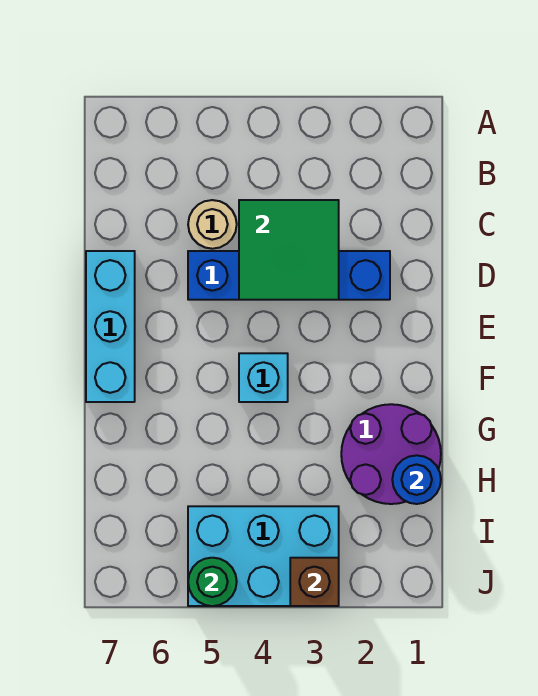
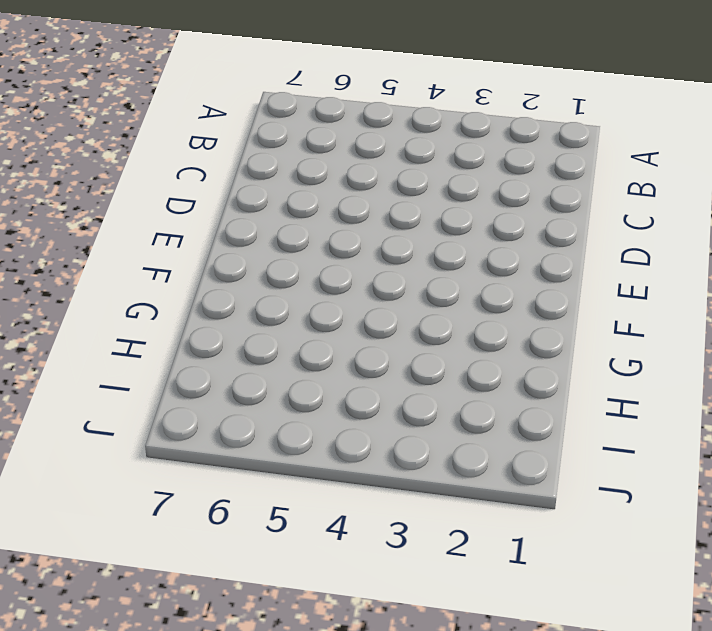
none -> tan round brick C5 level 1
none -> blue brick D2:D5 level 1

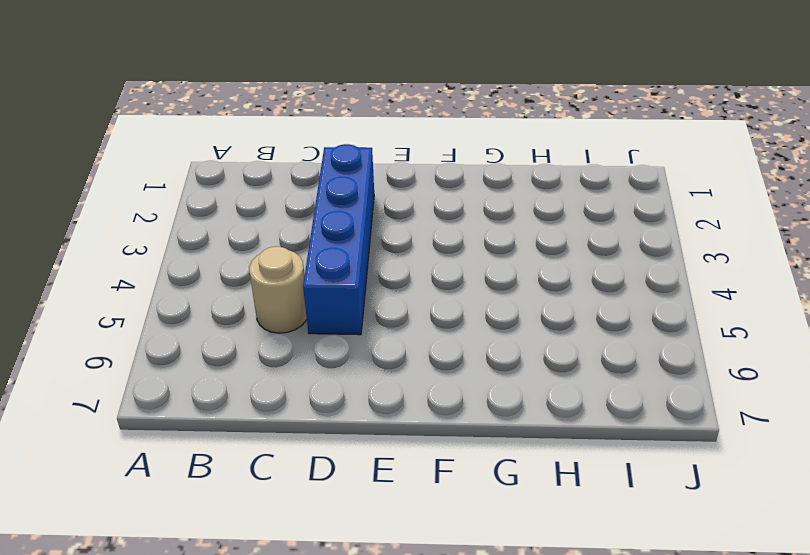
none -> cyan brick D7:F7 level 1
none -> cyan brick F4 level 1

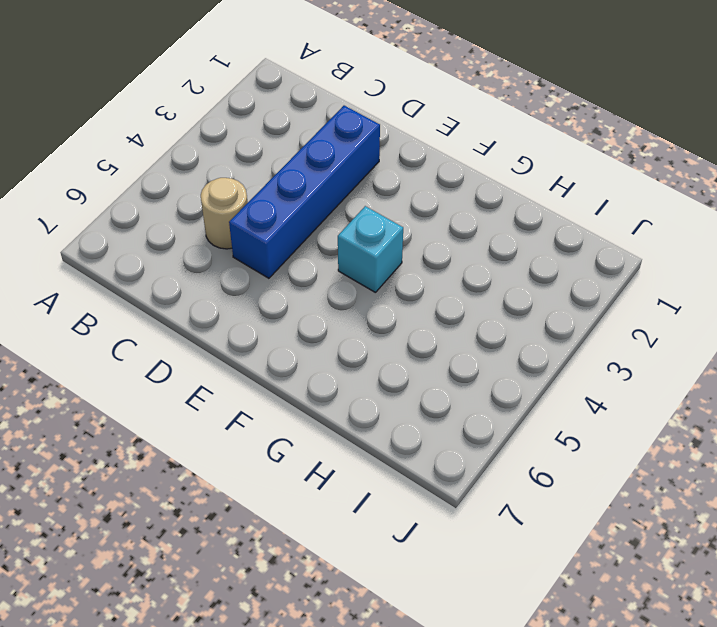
none -> cyan brick D7:F7 level 1
none -> purple round brick G1:H2 level 1

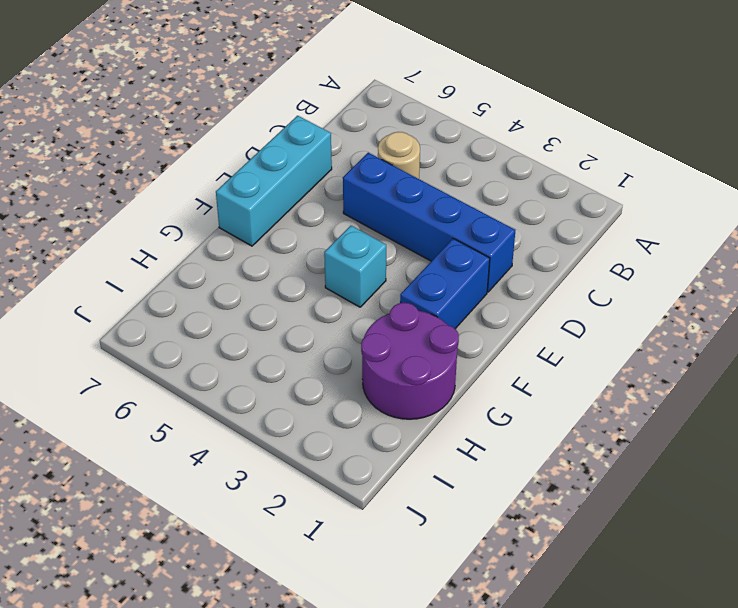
blue brick E2:F2 level 1 -> none
none -> cyan brick I3:J5 level 1
none -> green tile C3:D4 level 2

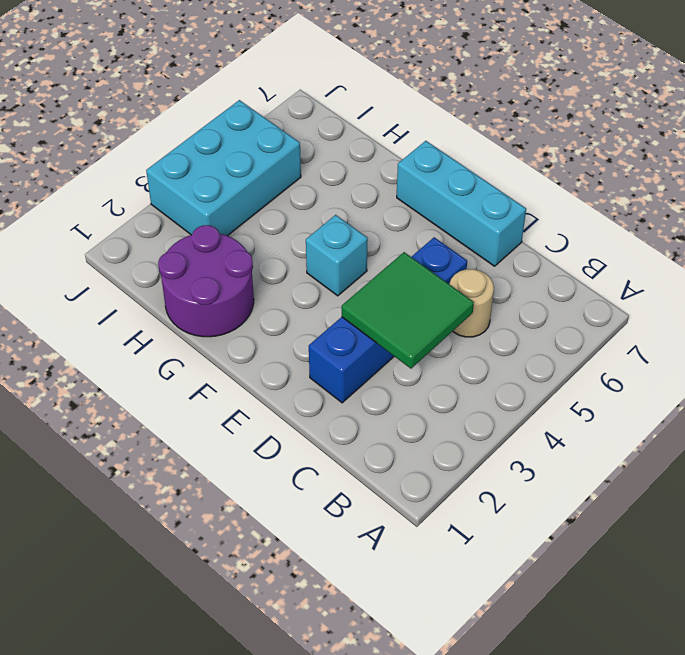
none -> blue round brick H1 level 2
none -> brown brick J3 level 2

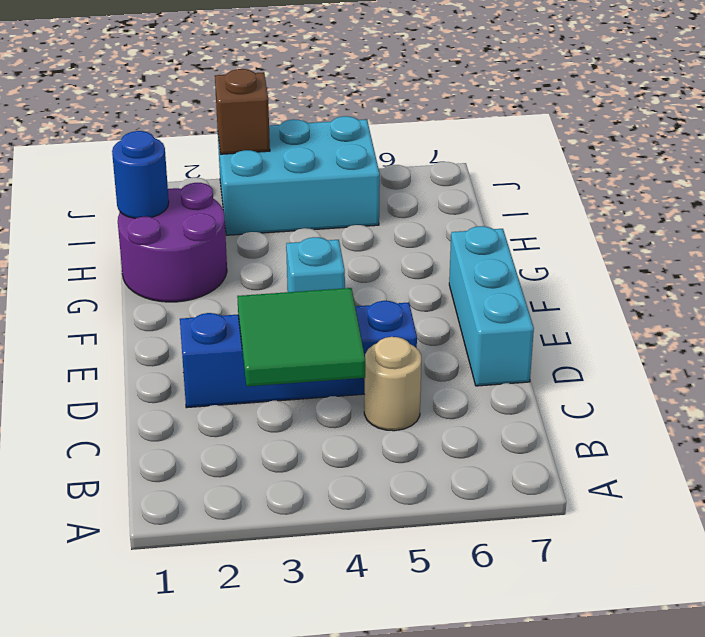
none -> green round brick J5 level 2

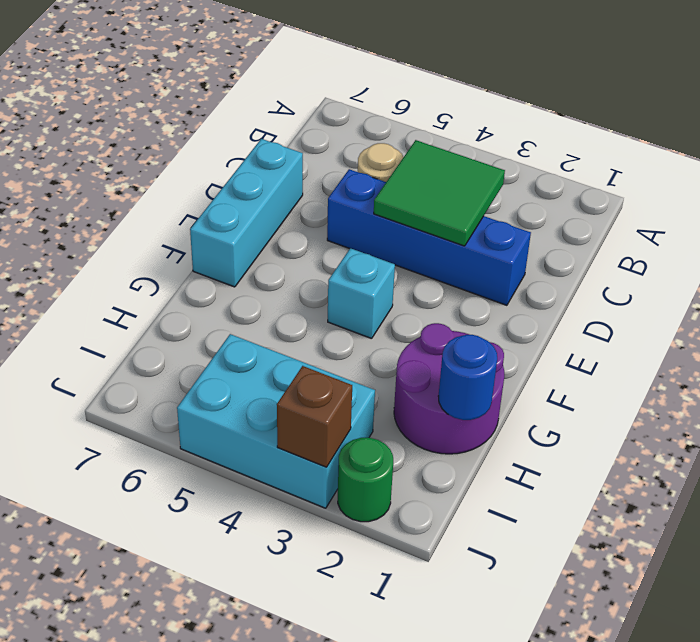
green round brick J2 level 1 -> green round brick J5 level 2

